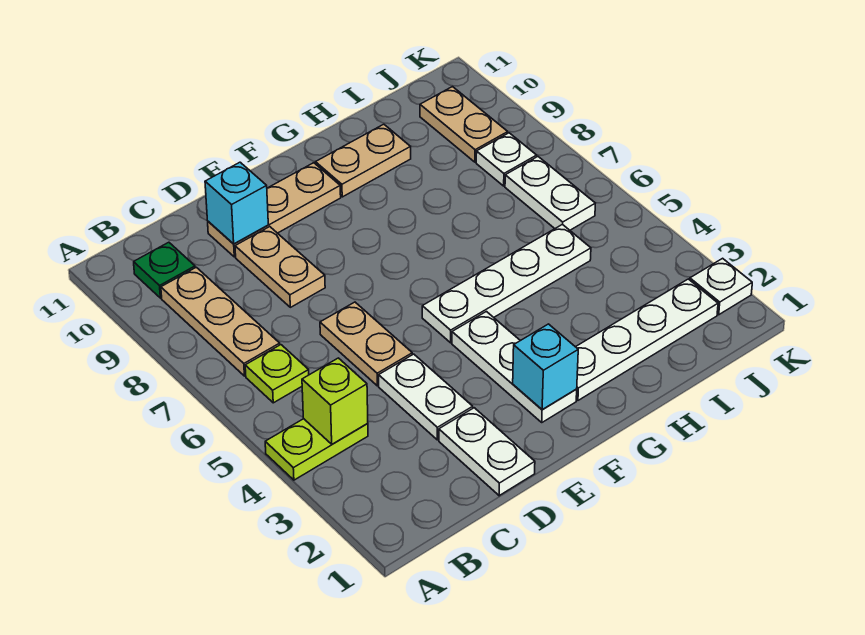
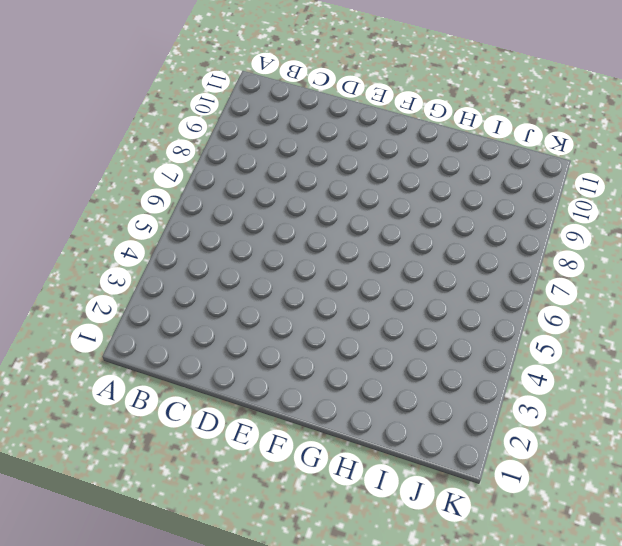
none -> lime plate A4:B4 level 1
none -> lime plate B6 level 1
none -> tan plate B7:B9 level 1

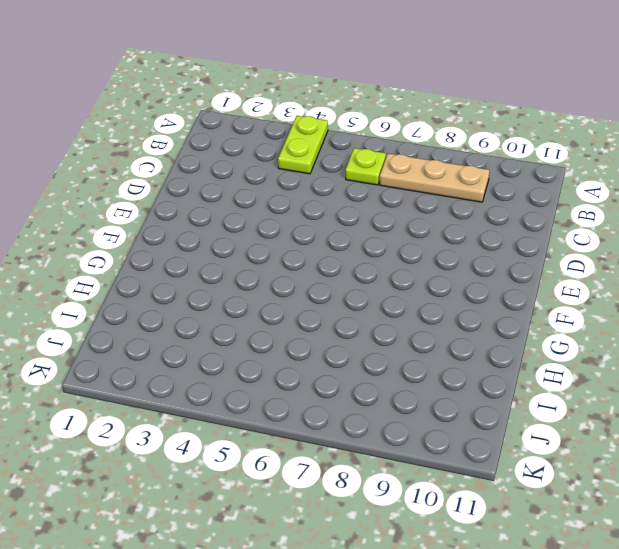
none -> green plate B10 level 1
none -> white plate D1:D2 level 1
none -> white plate D3:D4 level 1

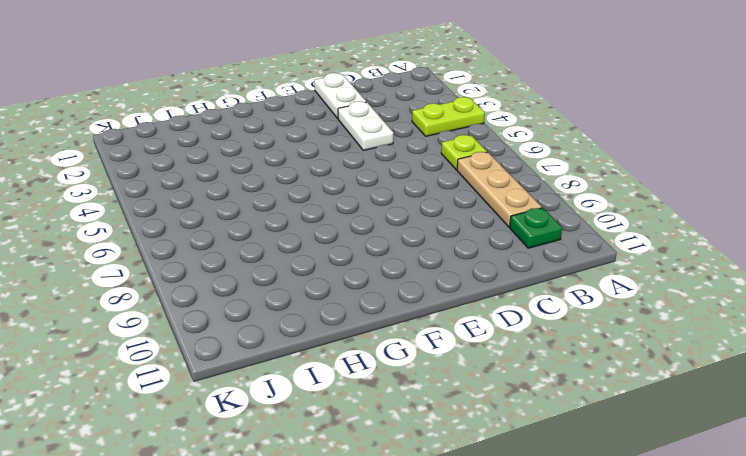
none -> tan plate D5:D6 level 1
none -> tan plate D8:D9 level 1
none -> tan plate D10:F10 level 1

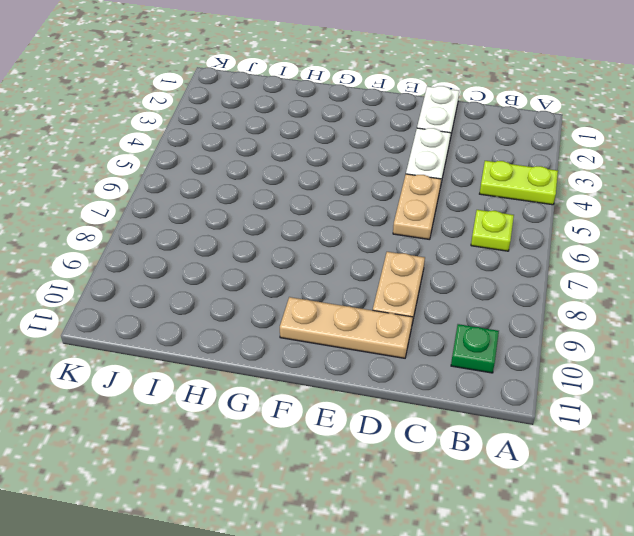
none -> tan plate B7:B9 level 1
none -> white plate F2:F4 level 1
none -> white plate F5:I5 level 1

